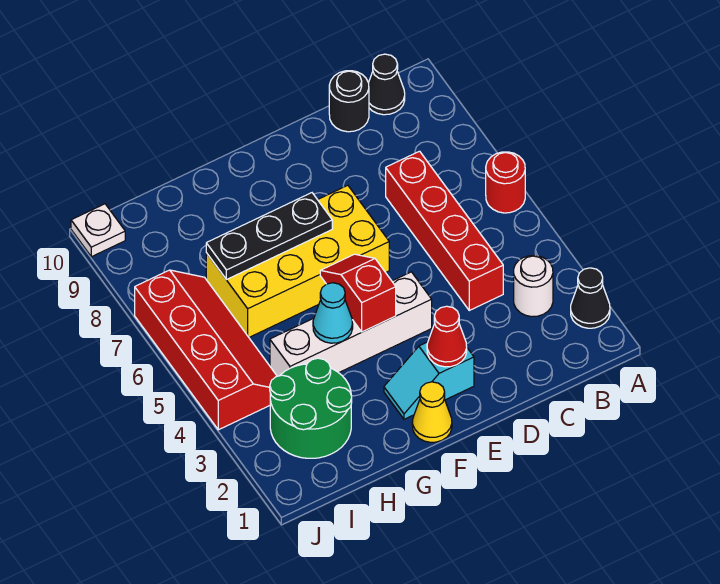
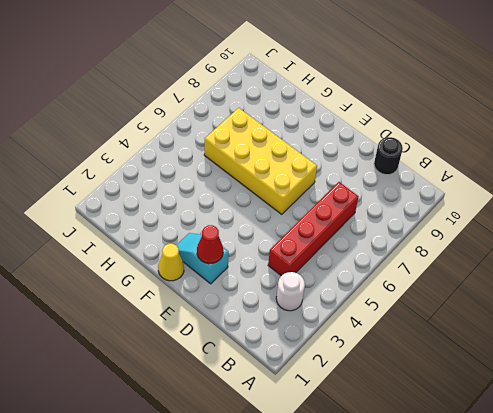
none -> black cone A2 level 1
none -> red round brick A6 level 1
none -> black cone B10 level 1

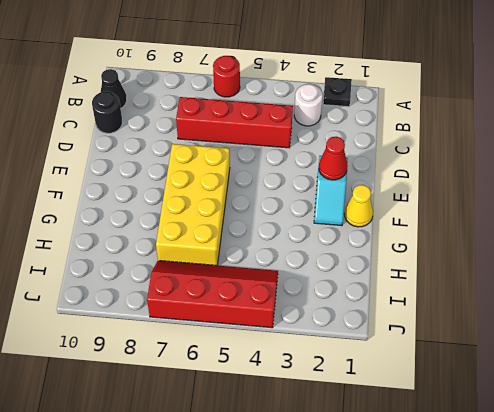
black plate A2 level 1 -> black cone A2 level 1
none -> white brick E4:H4 level 1
none -> green round brick H2:I3 level 1
none -> white plate J10 level 1

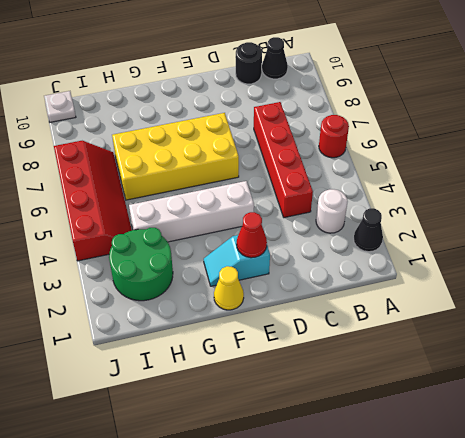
none -> red slope F4:F5 level 2 top 4
none -> black plate F7:H7 level 2
none -> cyan cone G4 level 2

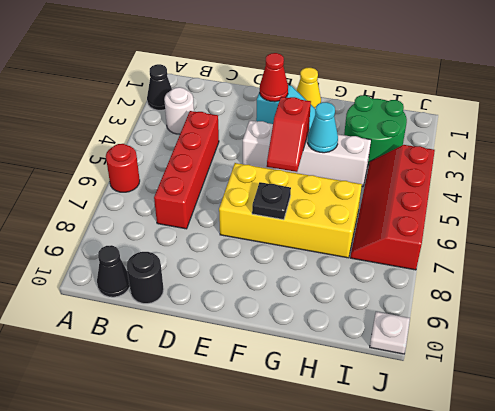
black plate F7 level 2 -> black plate F7:H7 level 2

